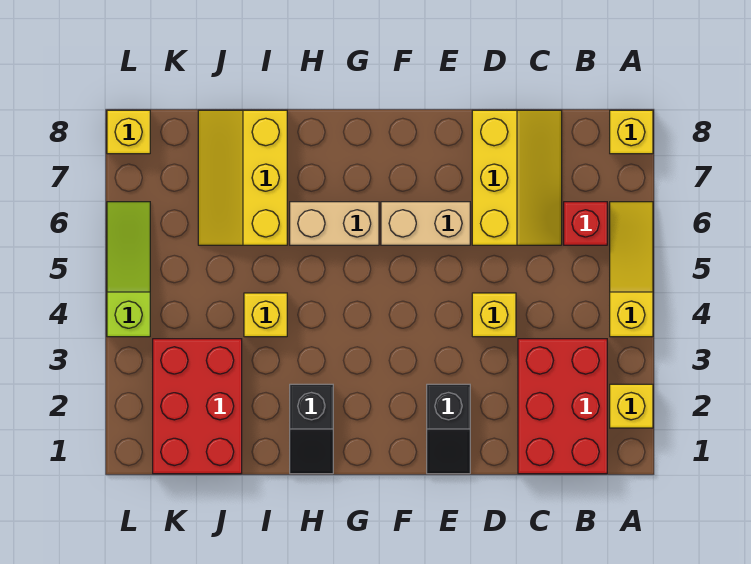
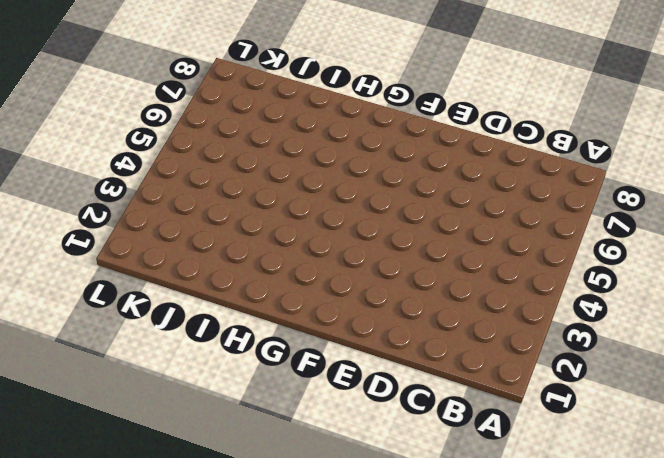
none -> yellow brick A2 level 1
none -> yellow slope A4:A6 level 1 top 4
none -> yellow brick A8 level 1

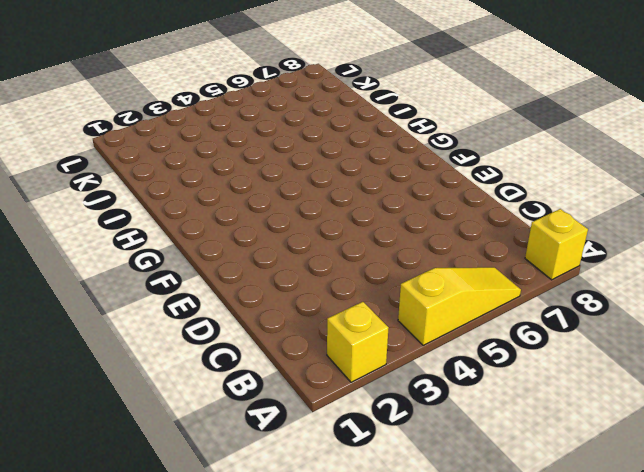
none -> red brick B1:C3 level 1
none -> red brick B6 level 1
none -> yellow slope C6:D8 level 1 top D

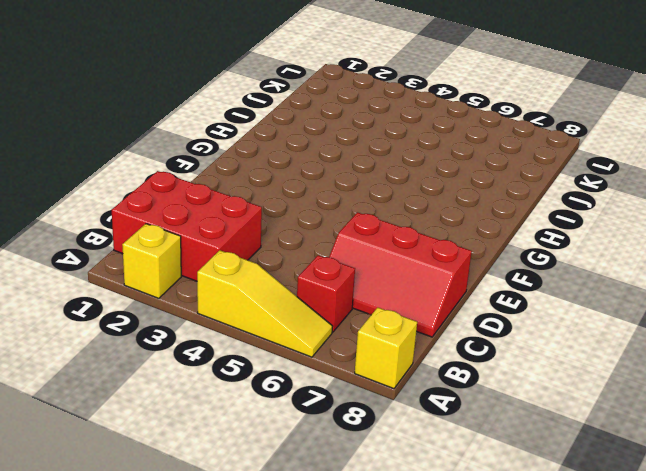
red slope C6:D8 level 1 top D -> yellow slope C6:D8 level 1 top D
none -> yellow brick D4 level 1
none -> black slope E1:E2 level 1 top 2
none -> tan brick E6:F6 level 1

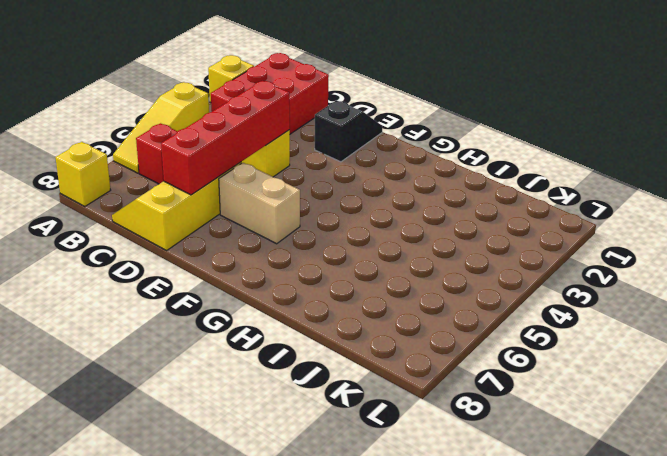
red brick D4:D7 level 2 -> none
none -> tan brick G6:H6 level 1
none -> black slope H1:H2 level 1 top 2
none -> yellow brick I4 level 1

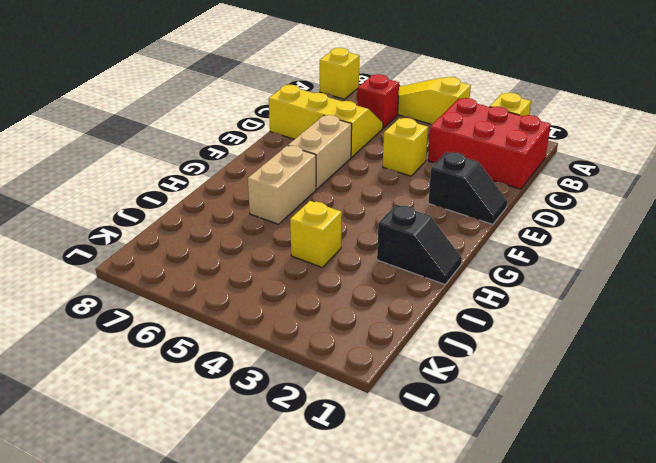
none -> yellow slope I6:J8 level 1 top I
none -> red brick J1:K3 level 1
none -> lime slope L4:L6 level 1 top 4

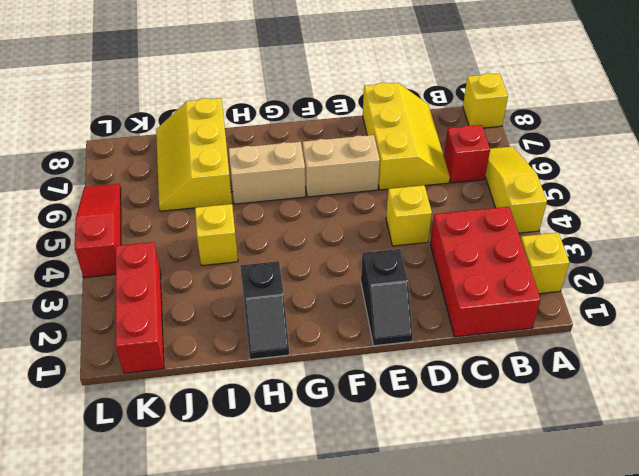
red brick K1:K3 level 1 -> red brick J1:K3 level 1
red slope L4:L6 level 1 top 4 -> lime slope L4:L6 level 1 top 4
none -> yellow brick L8 level 1

